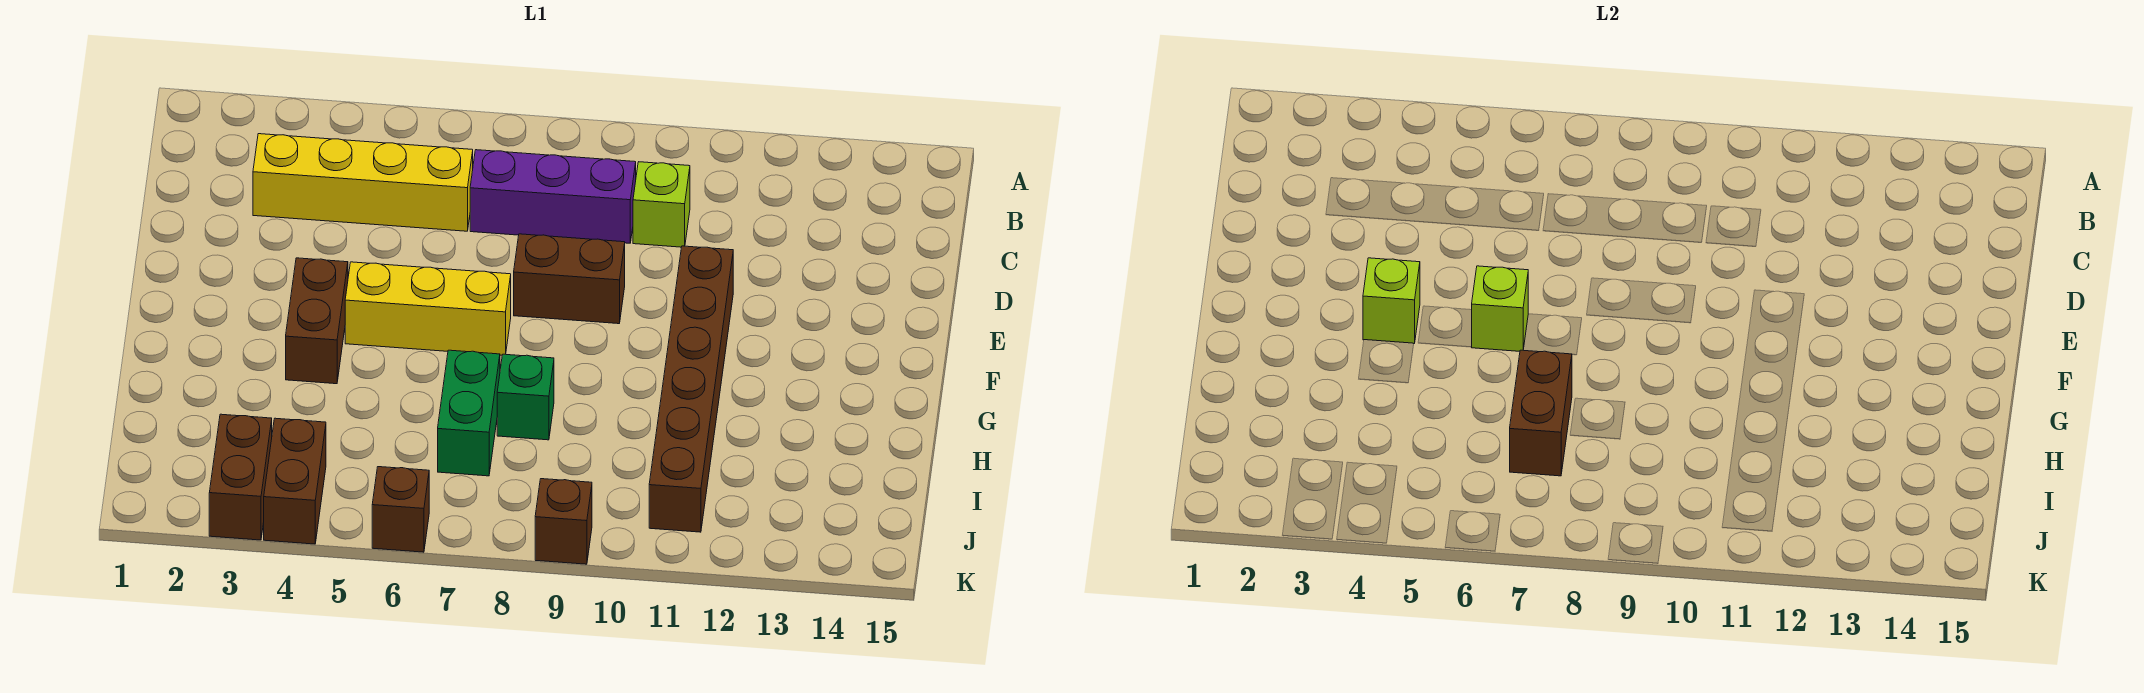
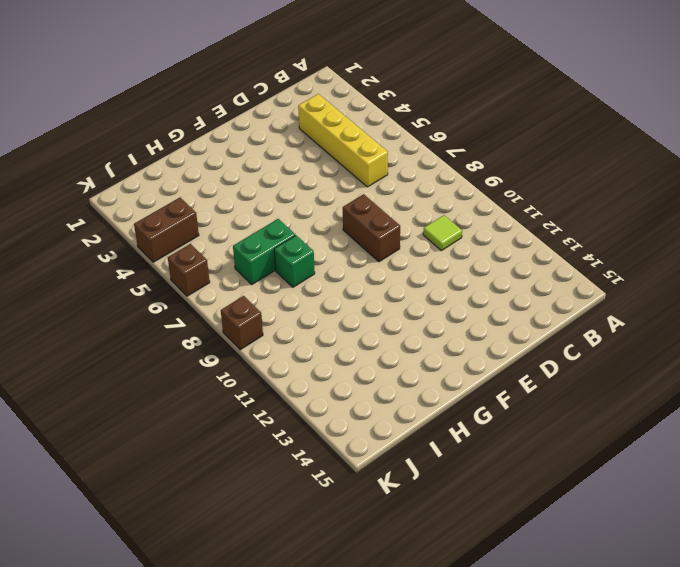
lime tile C10 level 1 -> lime brick C10 level 1
none -> purple brick C7:C9 level 1
none -> brown brick E11:J11 level 1
none -> brown brick F4:G4 level 1

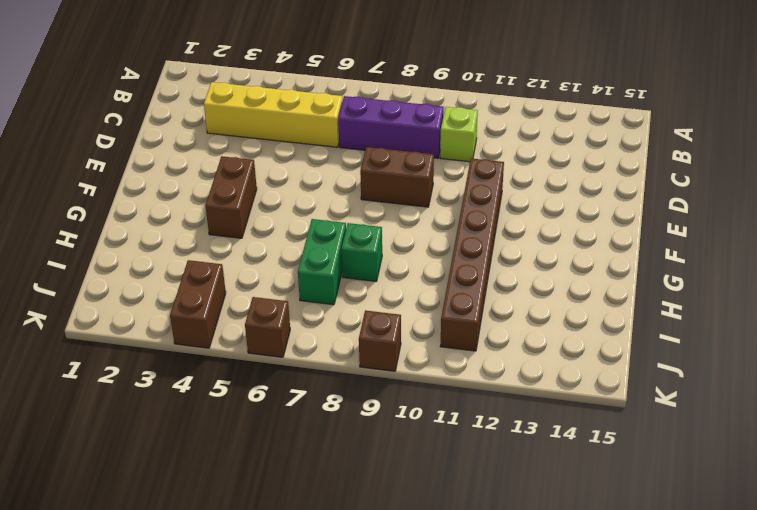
none -> yellow brick F5:F7 level 1
none -> brown brick J3:K3 level 1
none -> lime brick F4 level 2

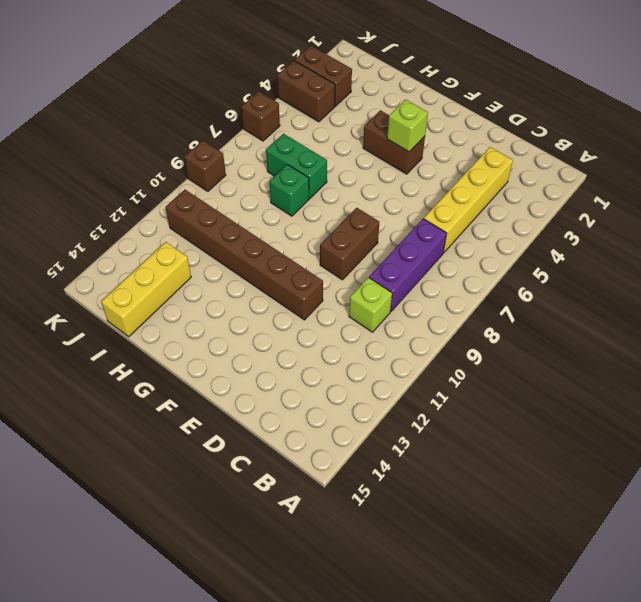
yellow brick I13:I15 level 1 -> yellow brick F5:F7 level 1
none -> lime brick F6 level 2
none -> brown brick H7:I7 level 2

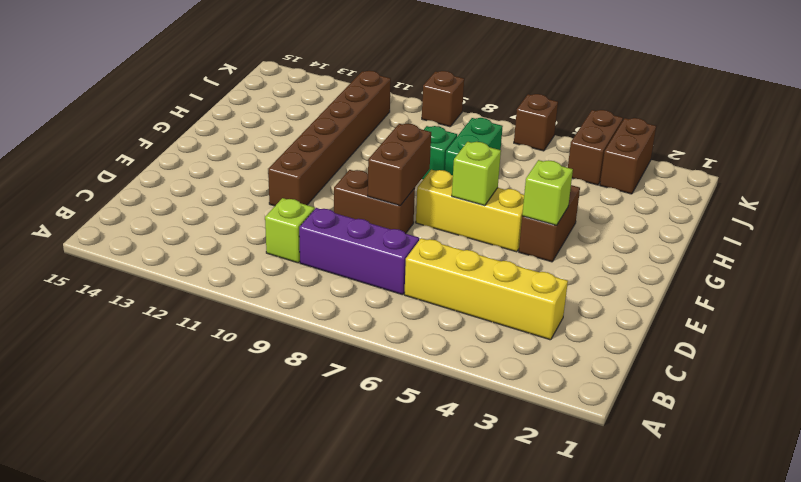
brown brick E8:F8 level 2 -> brown brick H7:I7 level 2

